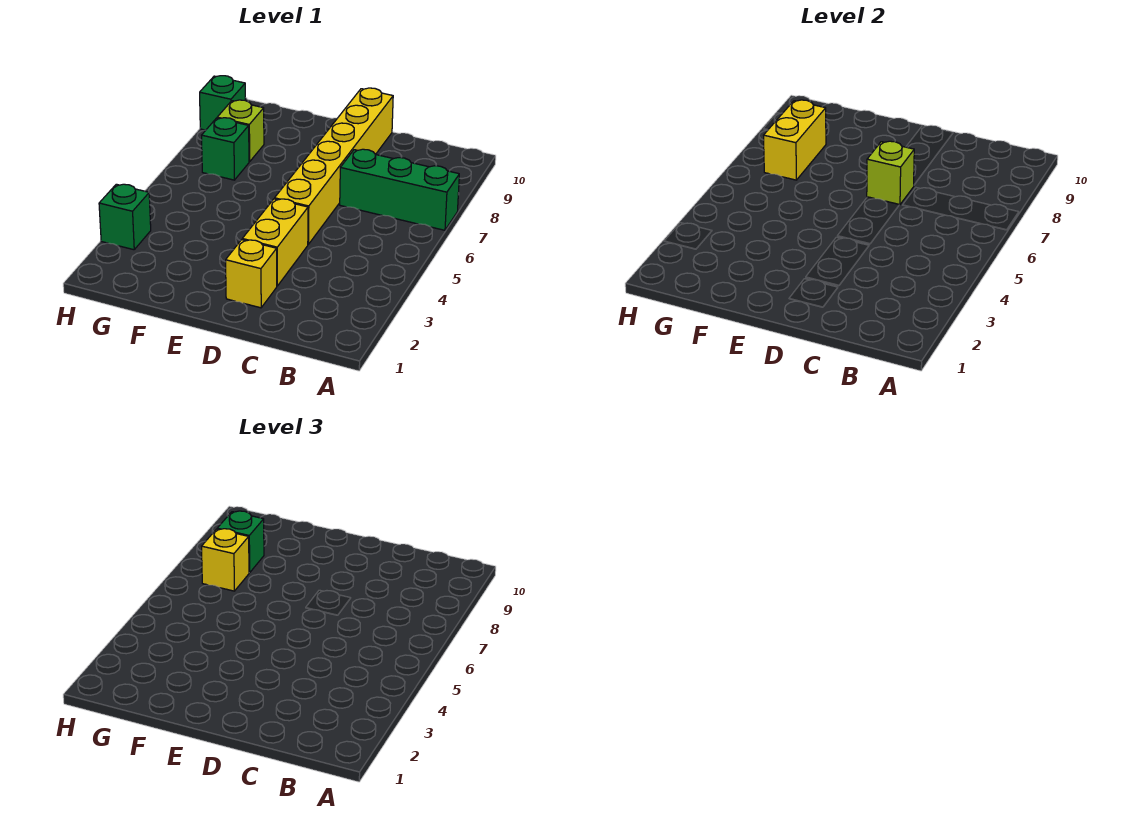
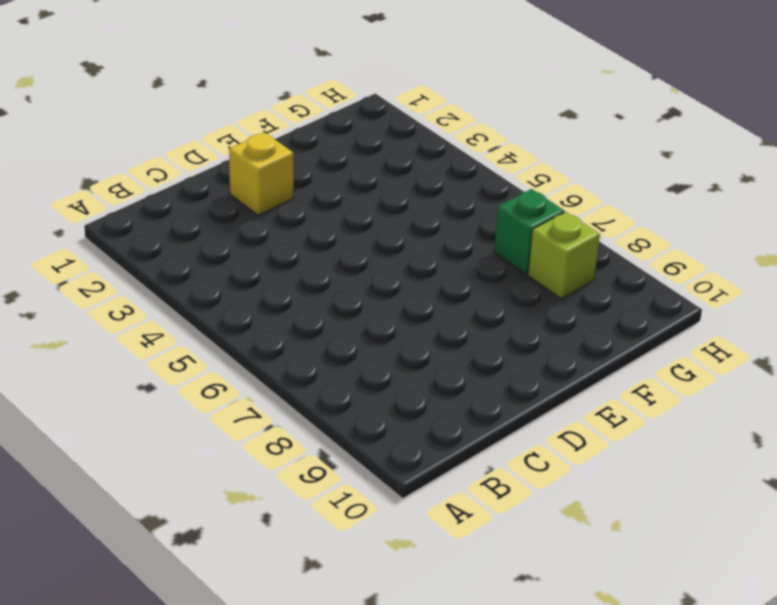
none -> green brick A7:C7 level 1
none -> yellow brick D3:D4 level 1
none -> yellow brick D5:D10 level 1

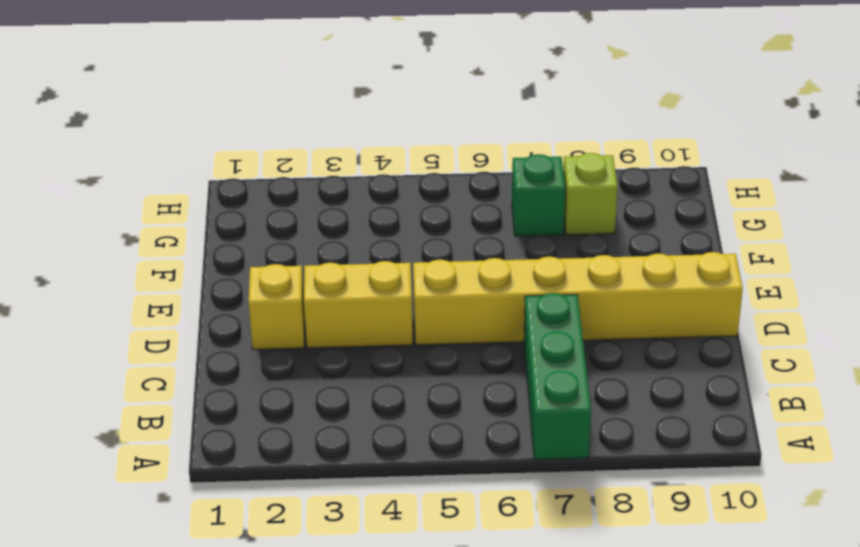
none -> green brick H3 level 1
none -> green brick H9 level 1
none -> lime brick D7 level 2

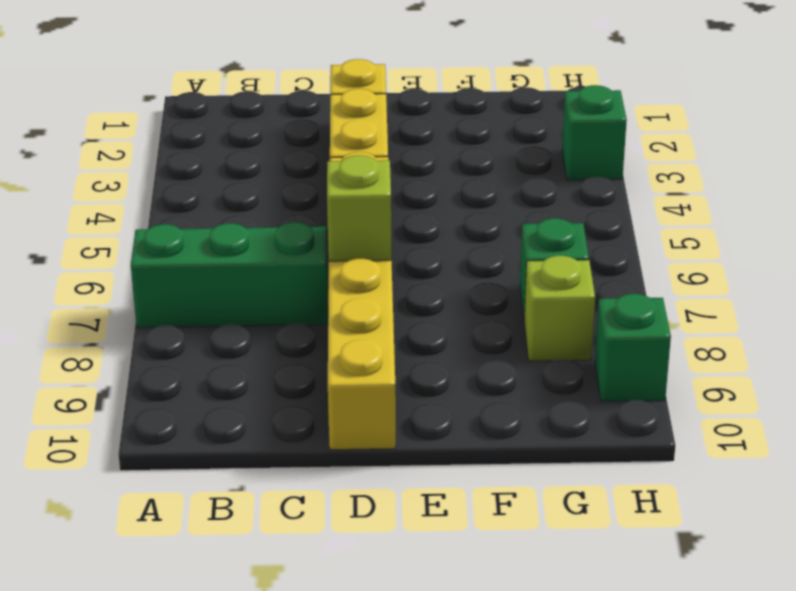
none -> yellow brick G7:G8 level 2
none -> yellow brick G7 level 3
none -> green brick G8 level 3

